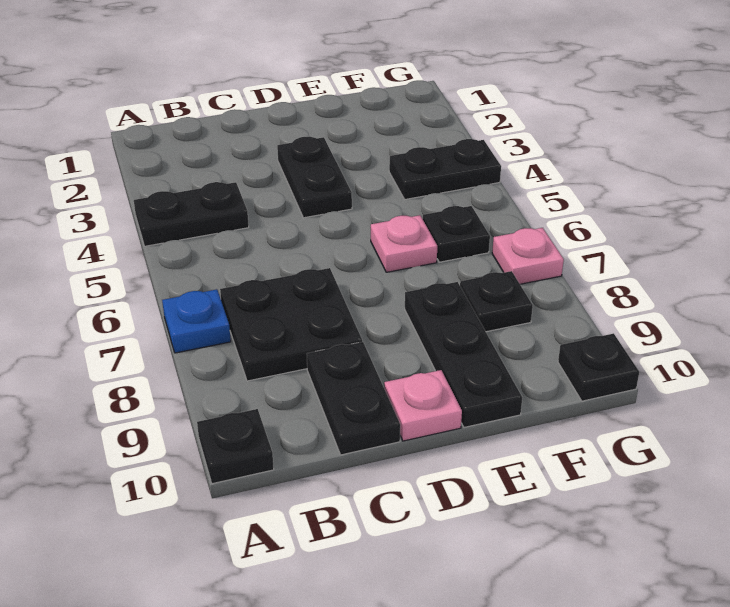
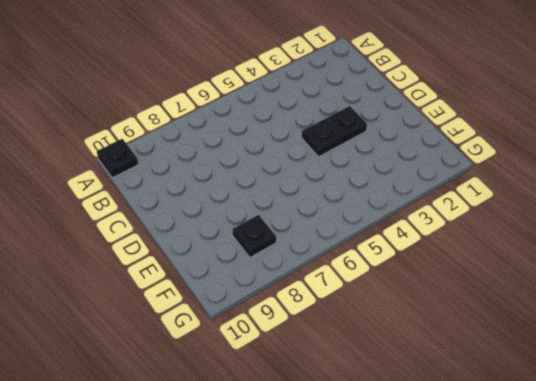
none -> black plate A4:B4 level 1
none -> blue plate A7 level 1
none -> black plate B7:C8 level 1

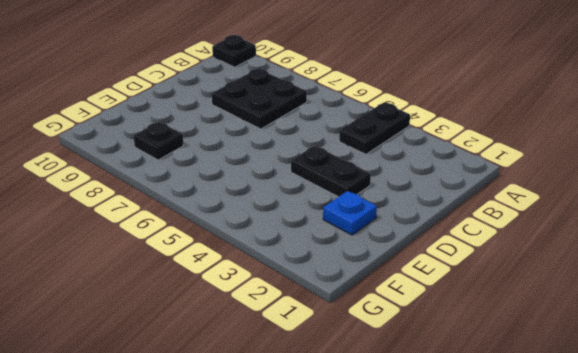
blue plate E2 level 1 -> blue plate A7 level 1
none -> black plate C9:C10 level 1
none -> pink plate D10 level 1
none -> pink plate E6 level 1

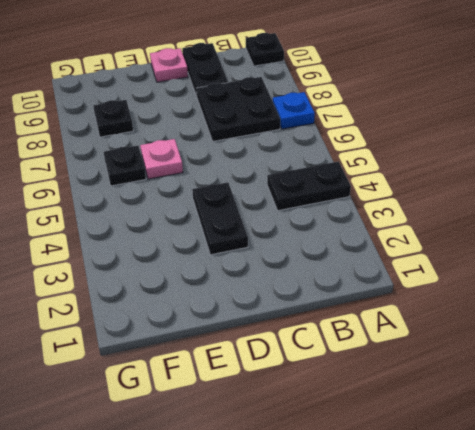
none -> black plate E8:E10 level 1
none -> black plate F4:G4 level 1
none -> pink plate G7 level 1

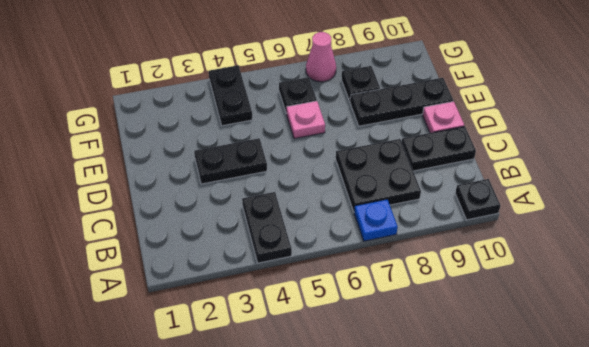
pink cone G7 level 1 -> pink plate G7 level 1
none -> black plate G10 level 1

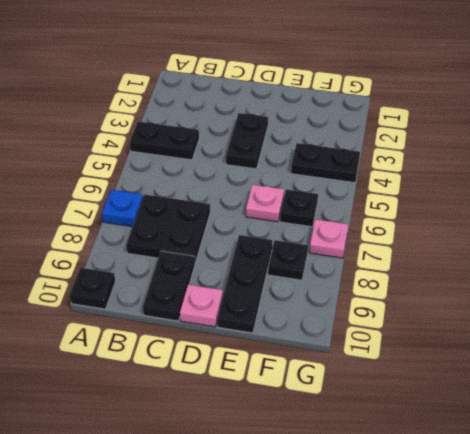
none -> black plate G10 level 1

